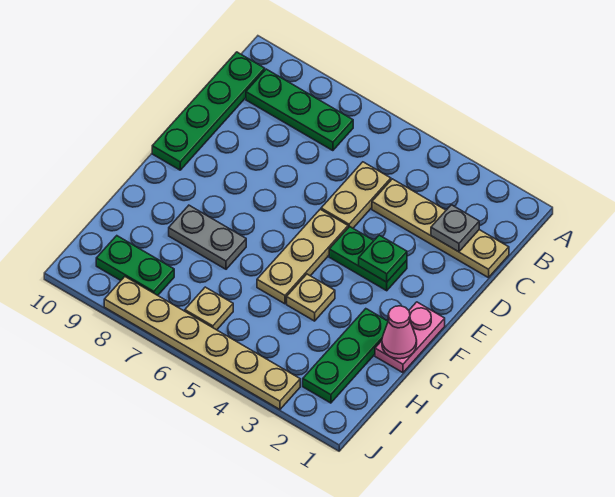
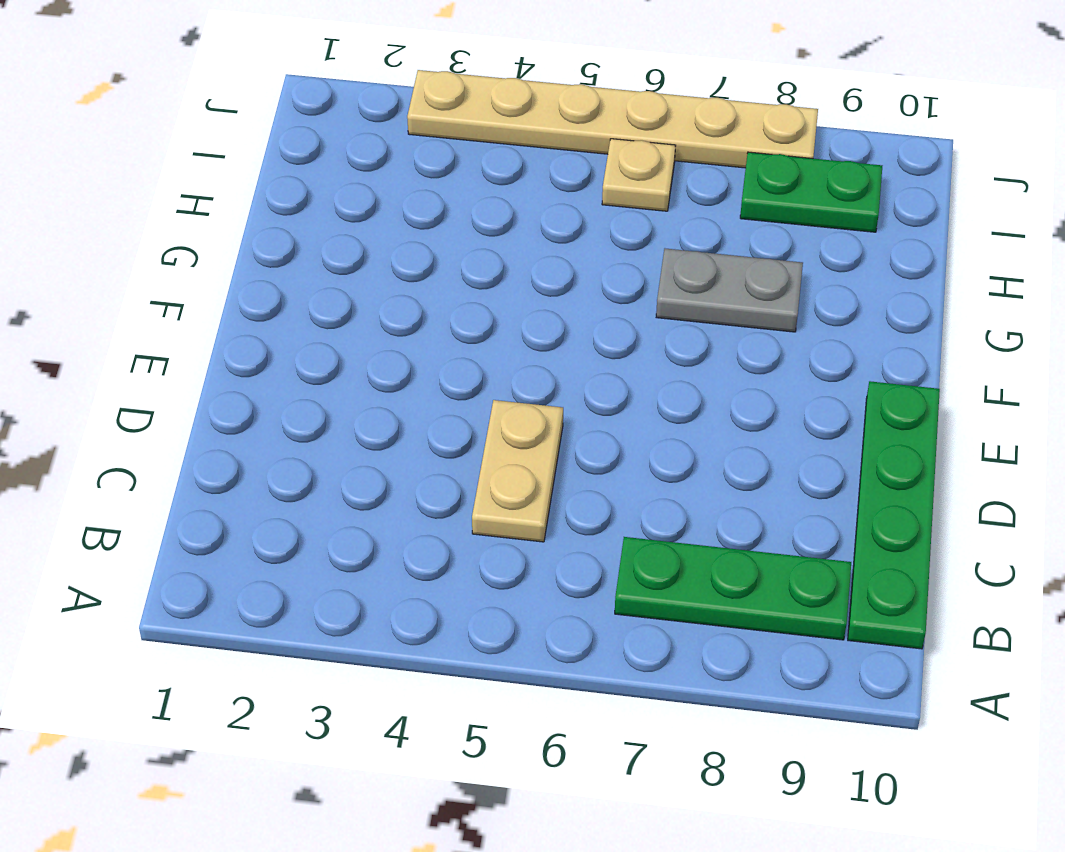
none -> tan plate C1:C4 level 1
none -> green plate E3:E4 level 1
none -> tan plate E5:G5 level 1

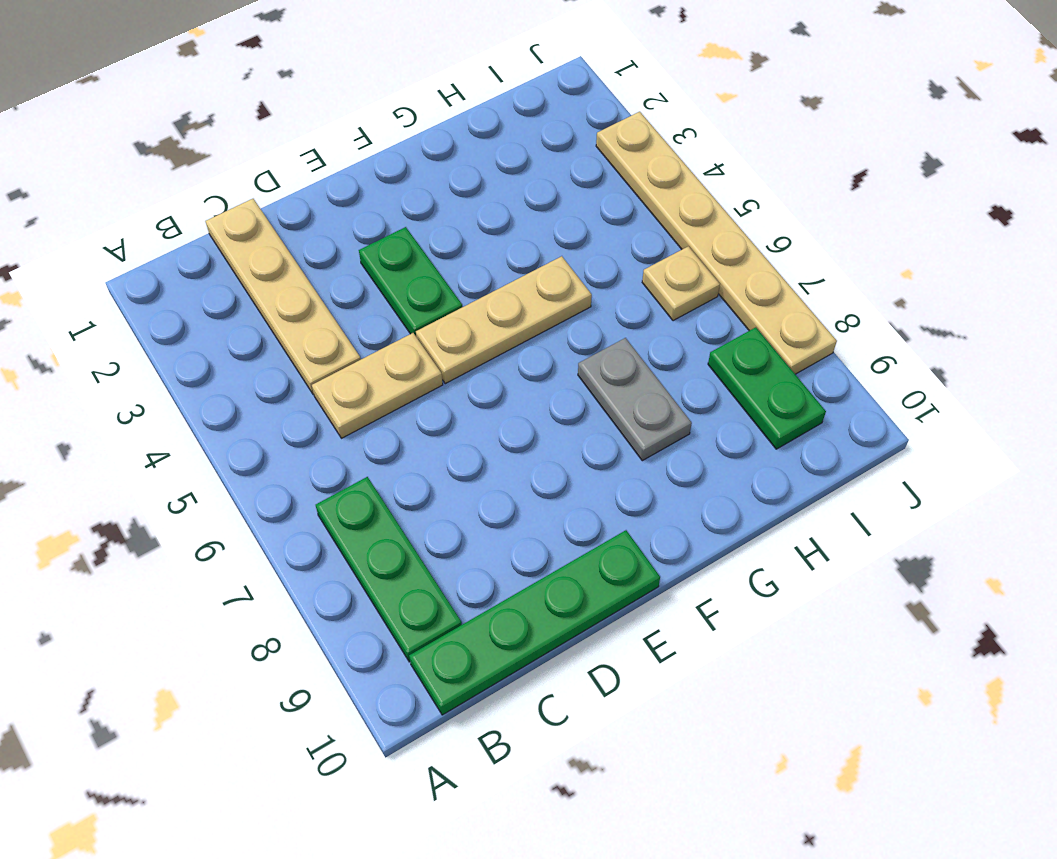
none -> pink plate F1:G1 level 1
none -> green plate G2:I2 level 1
none -> tan plate G4 level 1

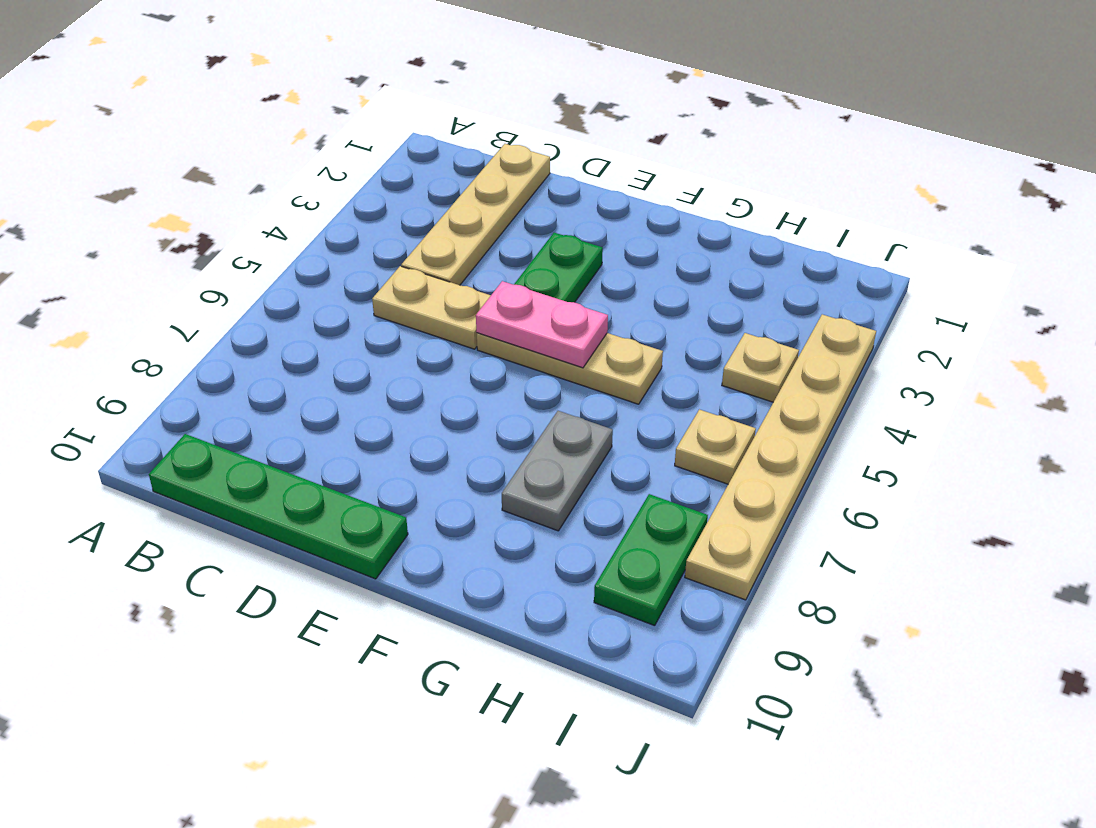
pink plate E5:F5 level 2 -> pink plate F1:G1 level 1
tan plate I4 level 1 -> tan plate G4 level 1
none -> green plate B7:B9 level 1
none -> green plate G2:I2 level 1
none -> grey plate C2 level 2

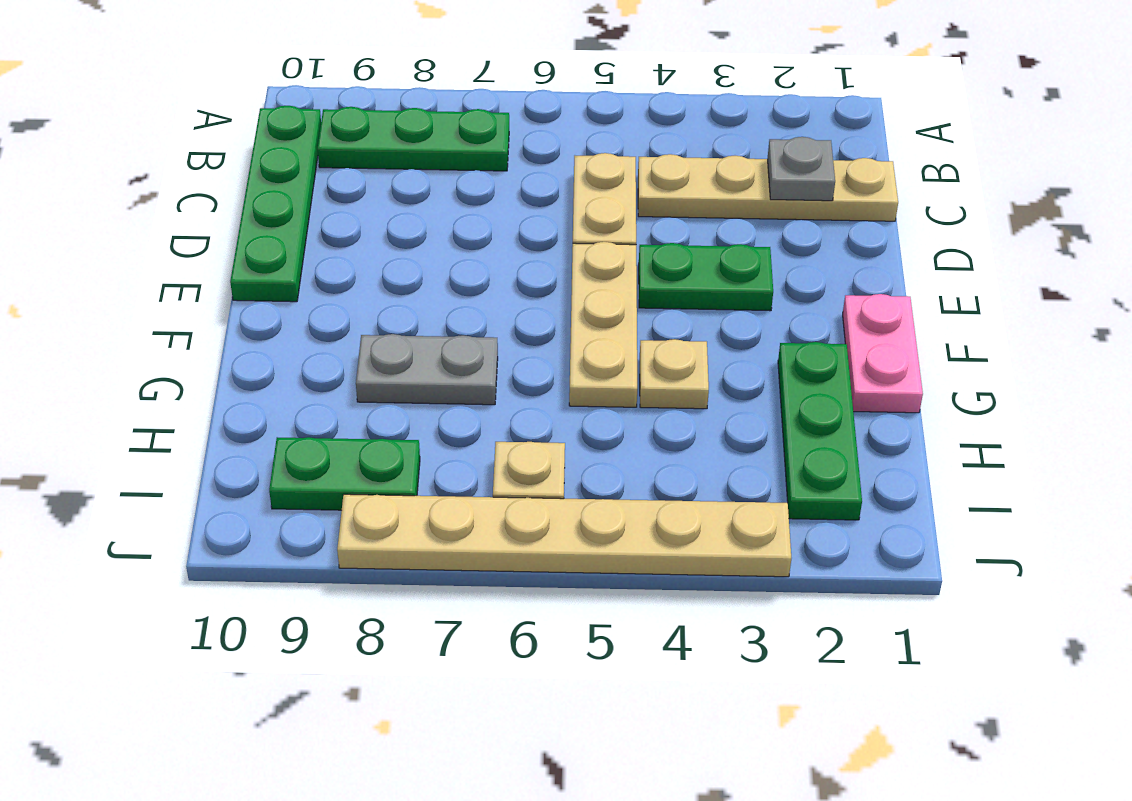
none -> green plate E3 level 2
none -> pink cone G1 level 2

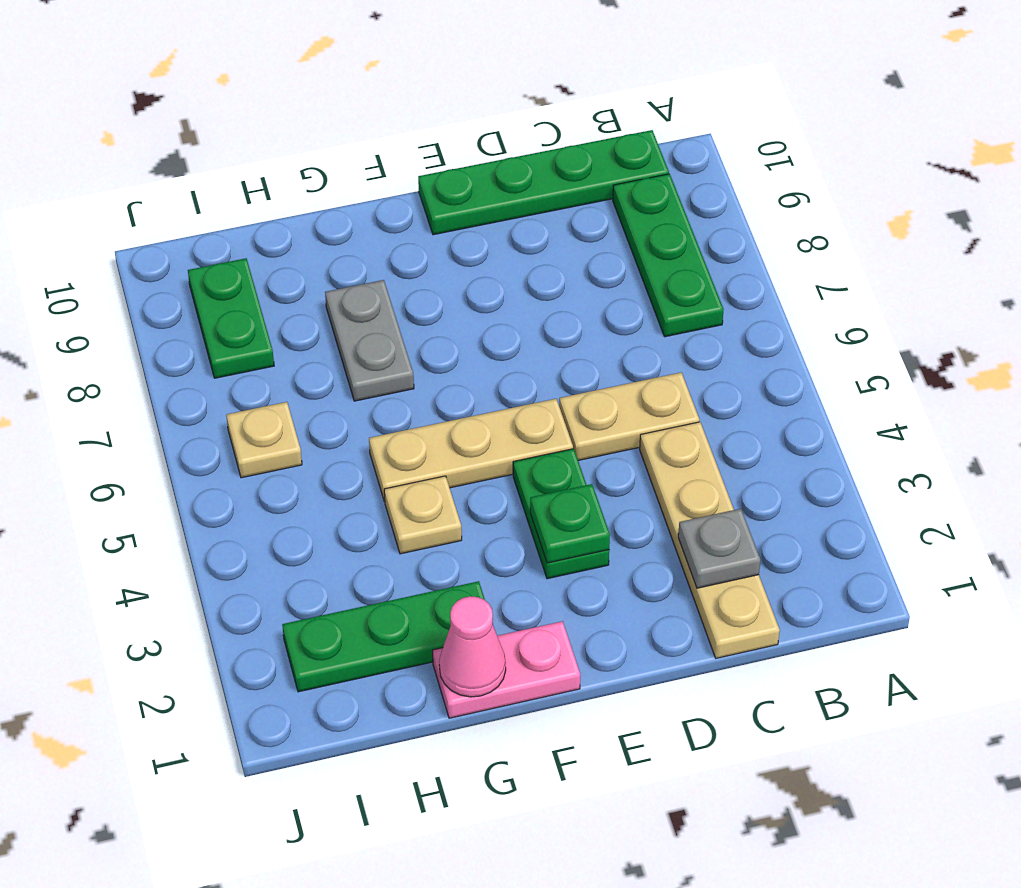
none -> tan plate J3:J8 level 1

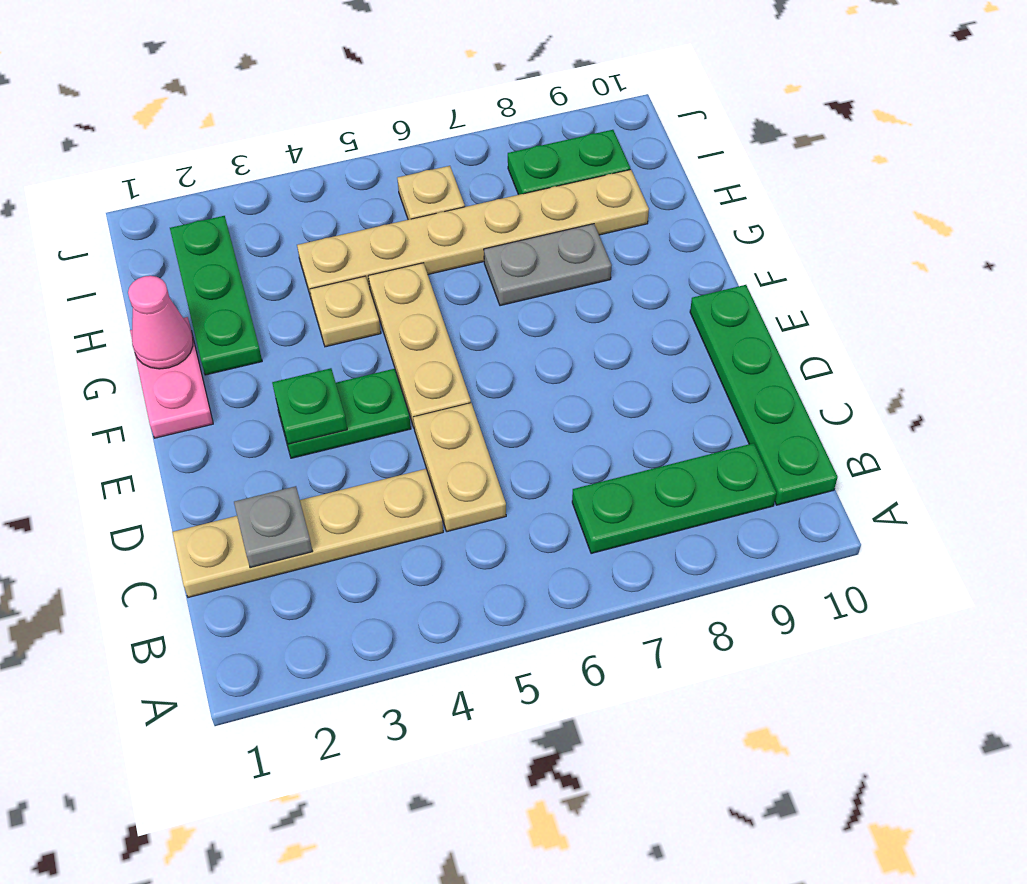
tan plate H4:H9 level 1 -> tan plate J3:J8 level 1

